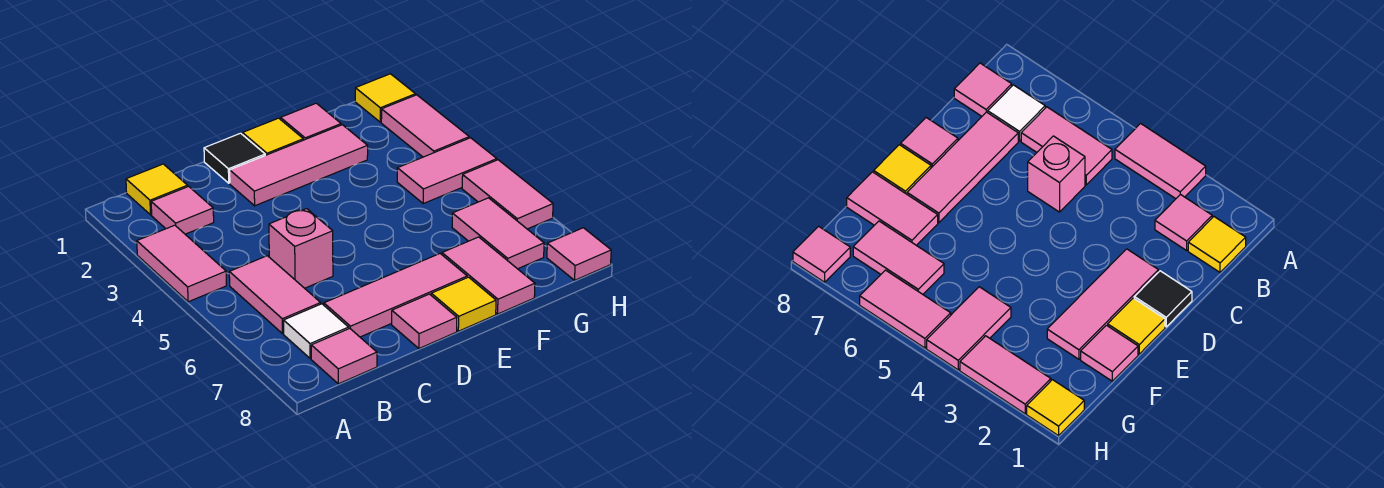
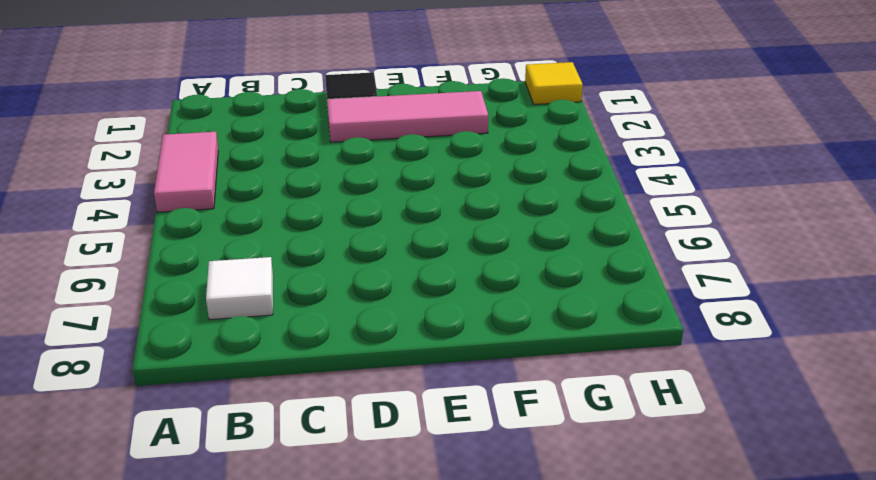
none -> yellow tile B1 level 1
none -> pink tile B2 level 1
none -> pink tile B5:B6 level 1

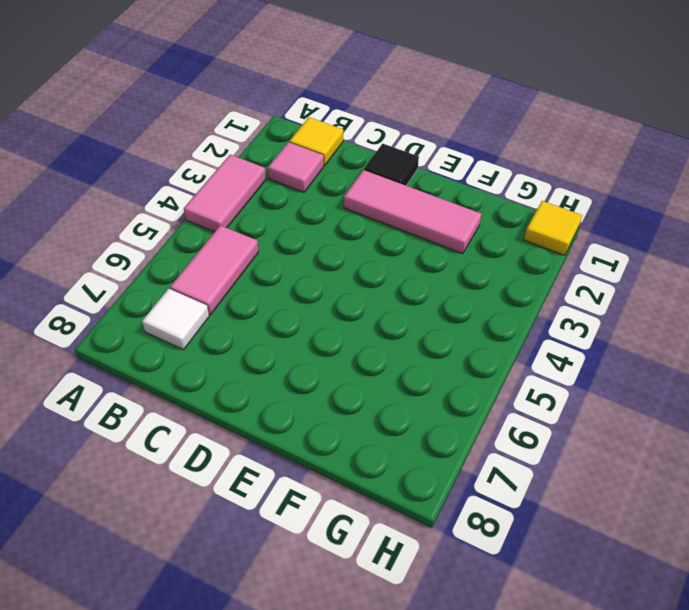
none -> pink tile B8 level 1
none -> pink brick C5 level 1
none -> pink tile C7:E7 level 1

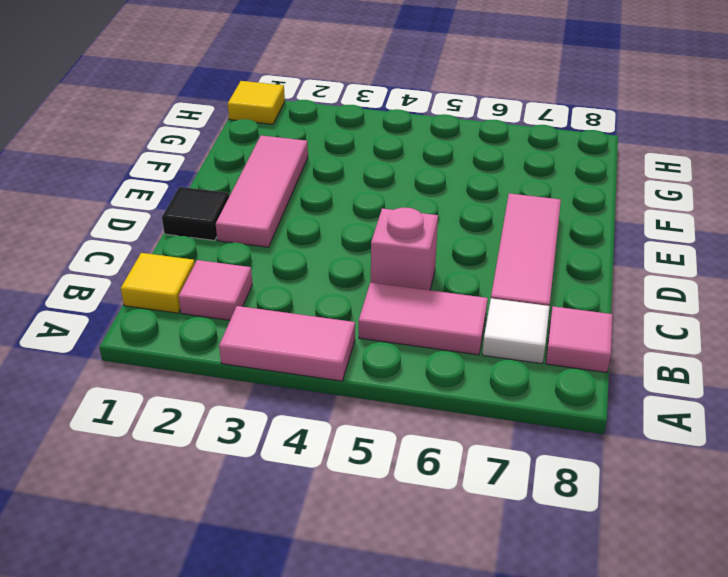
none -> pink tile D8 level 1
none -> yellow tile E1 level 1
none -> yellow tile E8 level 1

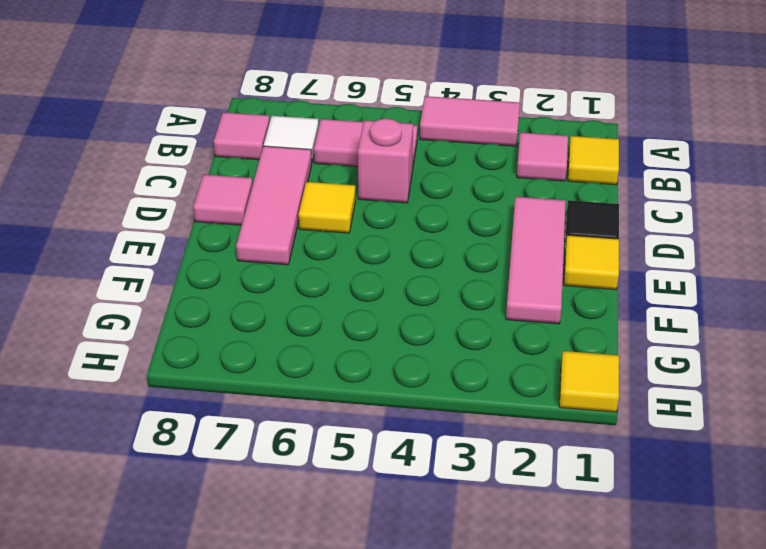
yellow tile D6 level 1 -> yellow tile E8 level 1
none -> pink tile F1 level 1
none -> pink tile F7:F8 level 1
none -> pink tile G4:H4 level 1

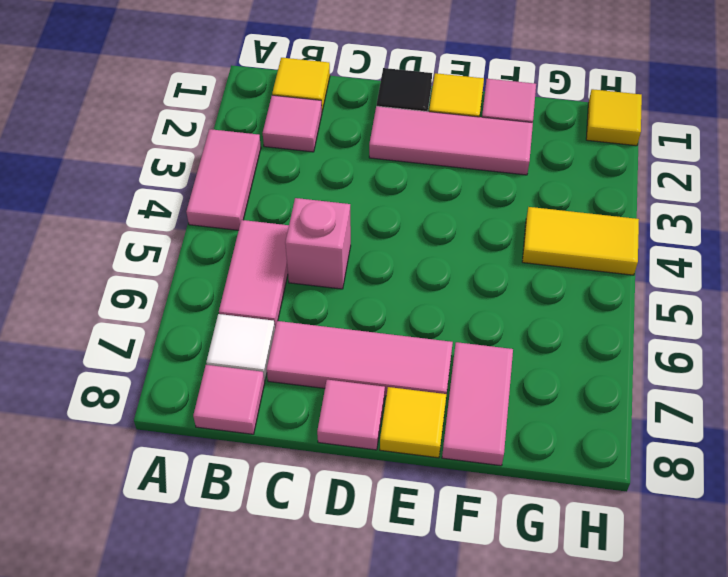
yellow tile G4:H4 level 1 -> pink tile G4:H4 level 1
none -> pink tile G6:G7 level 1
none -> pink tile H2:H3 level 1
none -> pink tile H5:H6 level 1

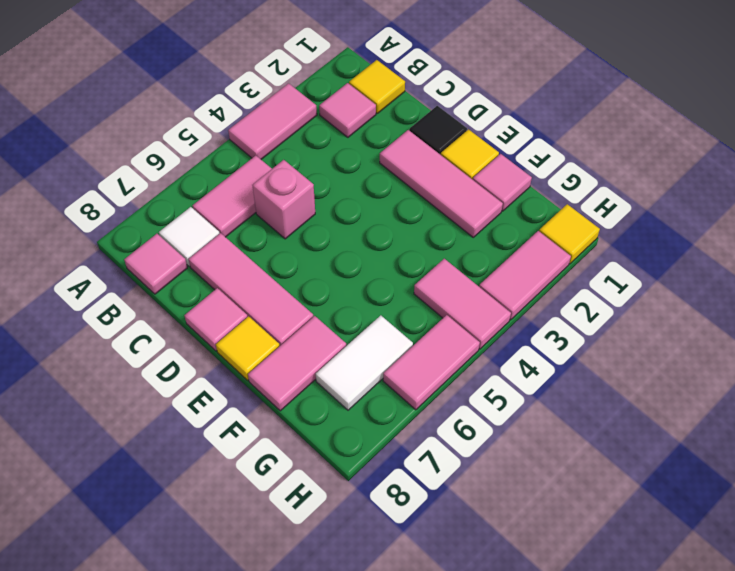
white tile G6:G7 level 1 -> pink tile G6:G7 level 1
none -> pink tile H8 level 1

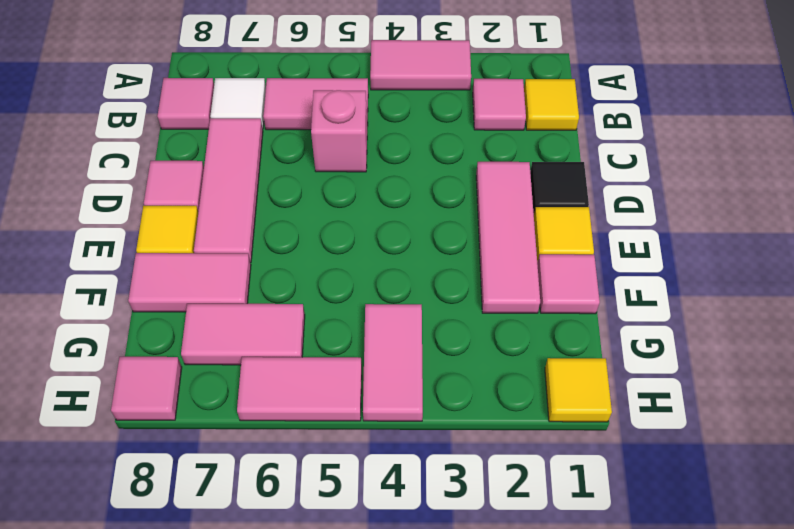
none -> pink tile H2:H3 level 1

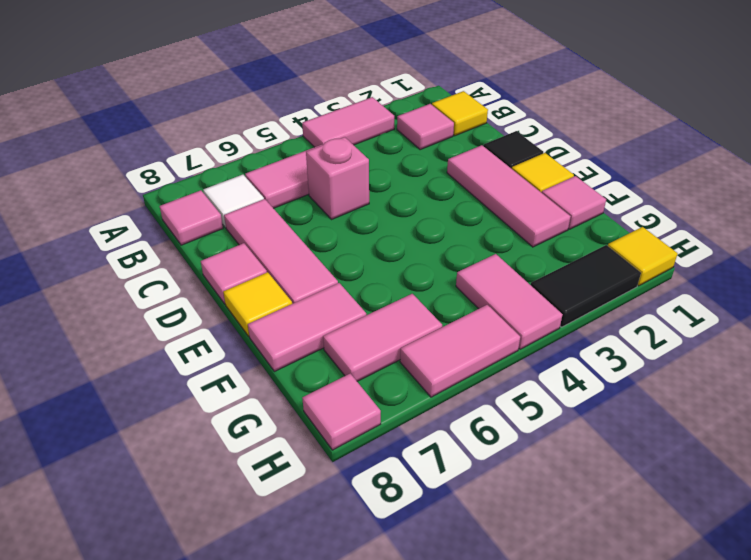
black tile H2:H3 level 1 -> pink tile H2:H3 level 1

